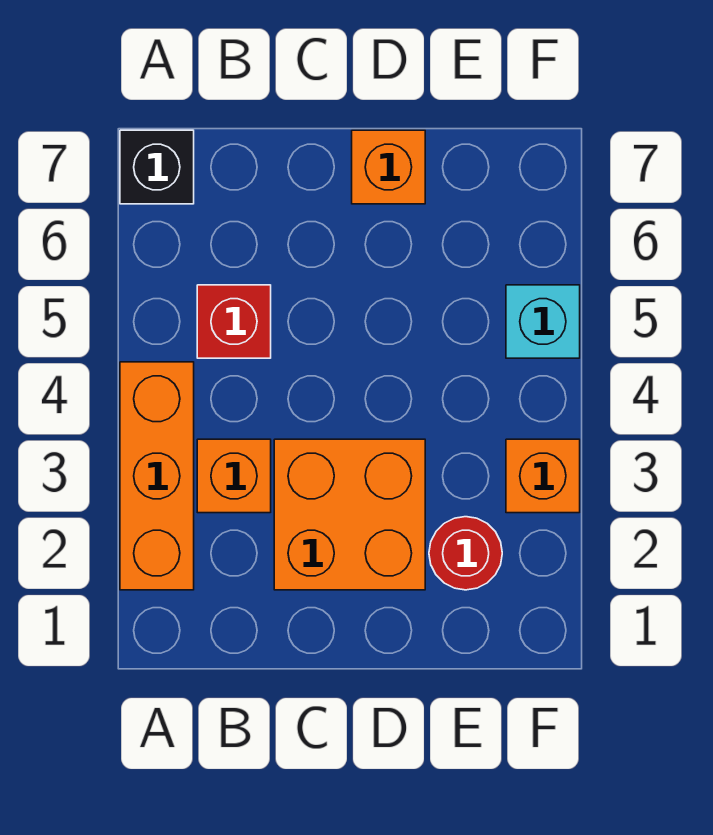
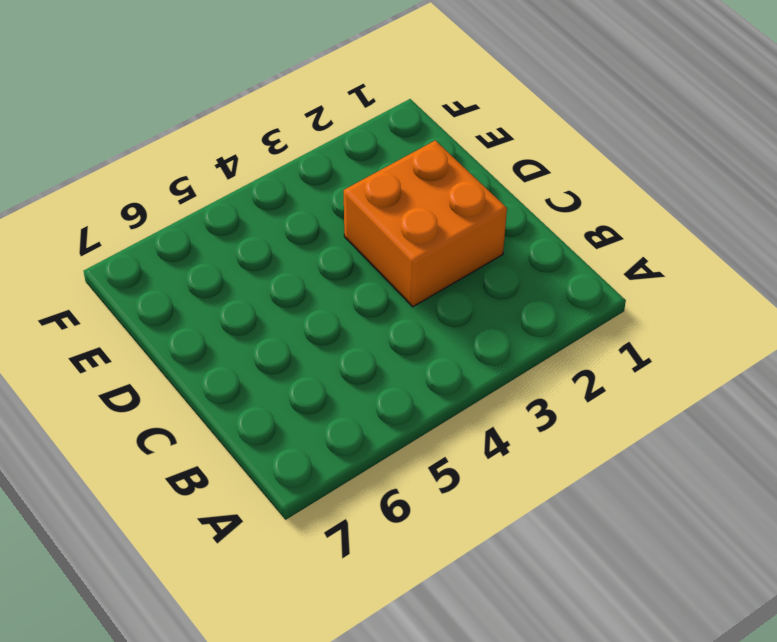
none -> orange brick A2:A4 level 1
none -> black brick A7 level 1

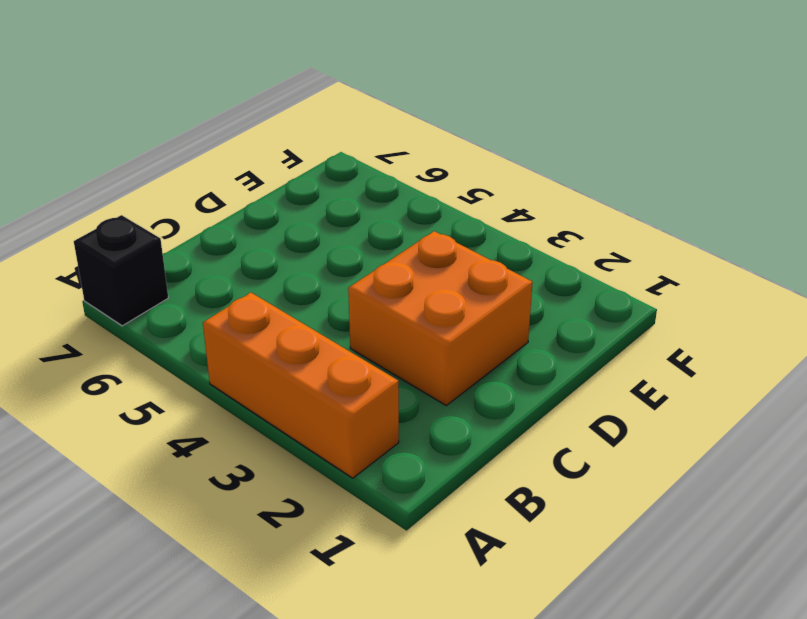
none -> orange brick B3 level 1
none -> red brick B5 level 1

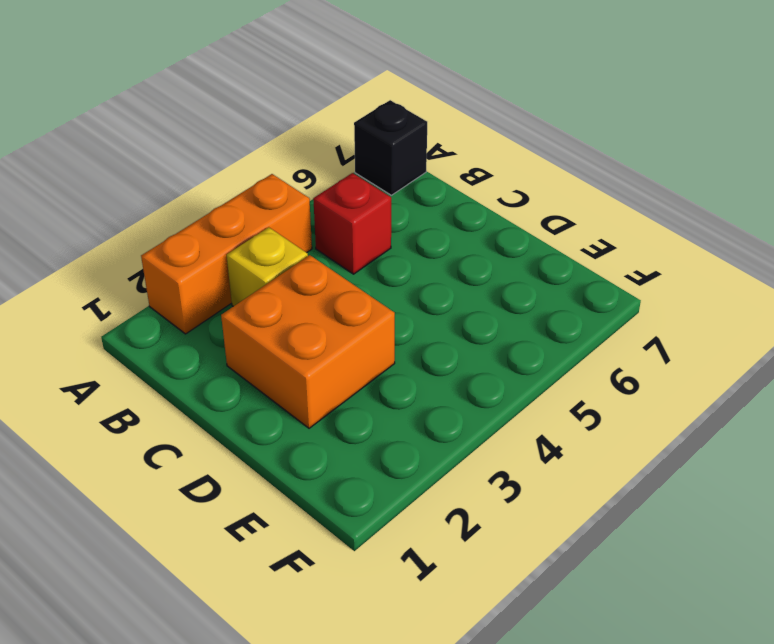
yellow brick B3 level 1 -> orange brick B3 level 1
none -> orange brick D7 level 1
none -> red round brick E2 level 1

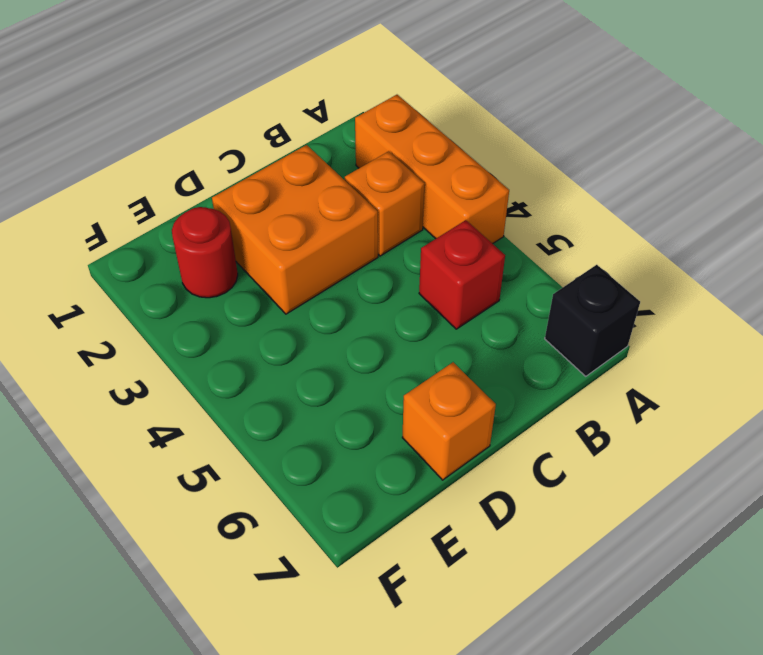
none -> orange brick F3 level 1
none -> cyan brick F5 level 1

